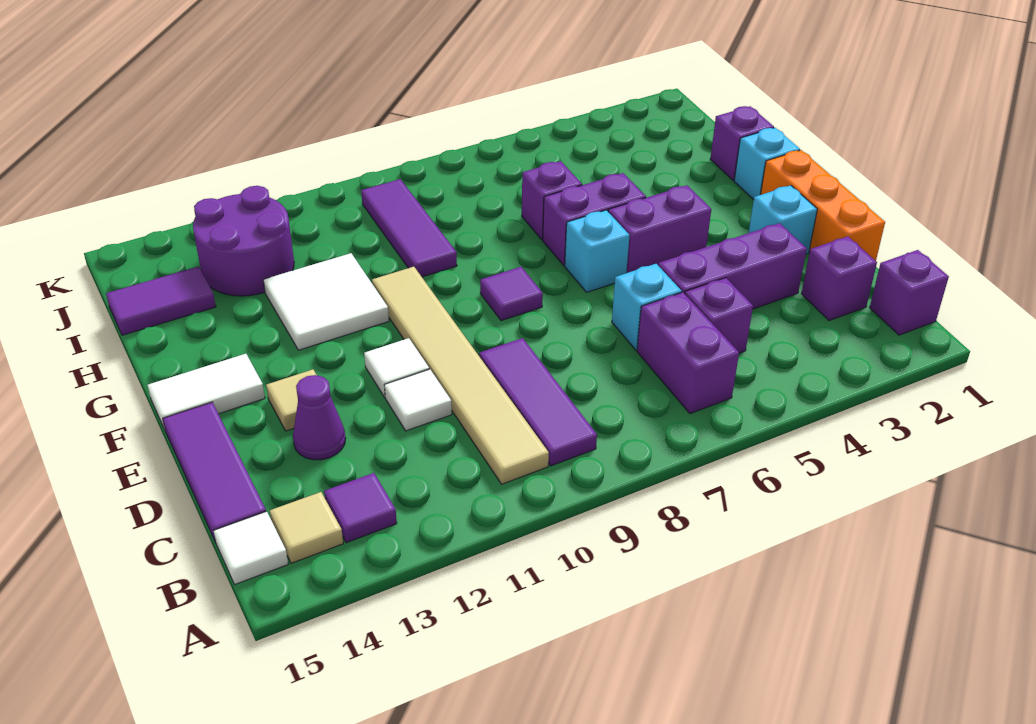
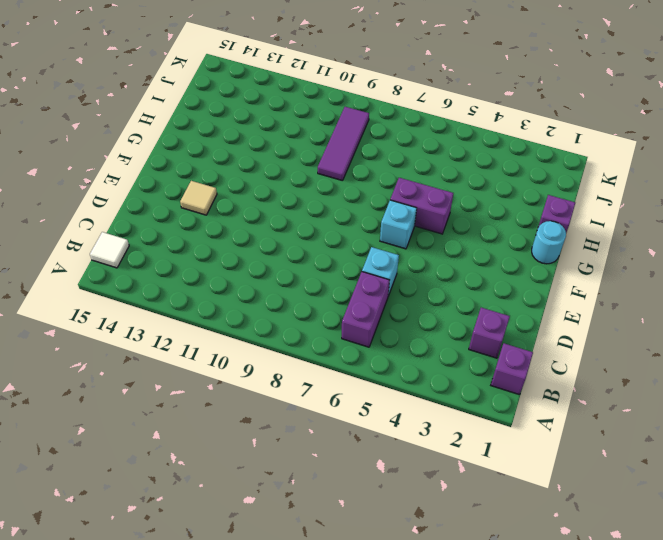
cyan round brick G1 level 1 -> cyan brick G1 level 1
none -> purple tile B9:D9 level 1
none -> tan tile B10:G10 level 1
none -> purple tile B13 level 1
none -> tan tile B14 level 1

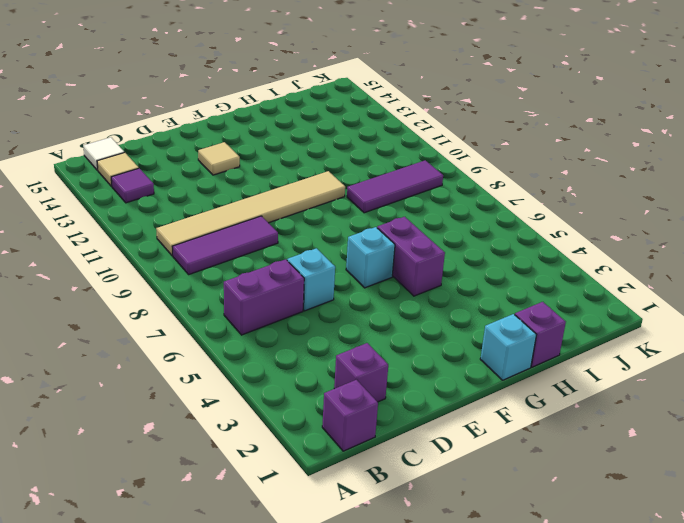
none -> purple brick C5 level 1
none -> purple tile C15:E15 level 1
none -> orange brick D1:F1 level 1
none -> purple brick D3:D5 level 1

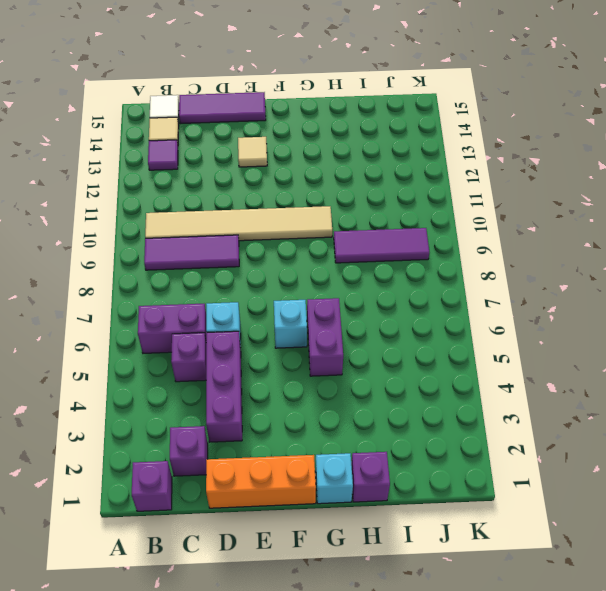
none -> white tile D11 level 1
none -> purple cone D13 level 1
none -> cyan brick E2 level 1
none -> white tile E11 level 1

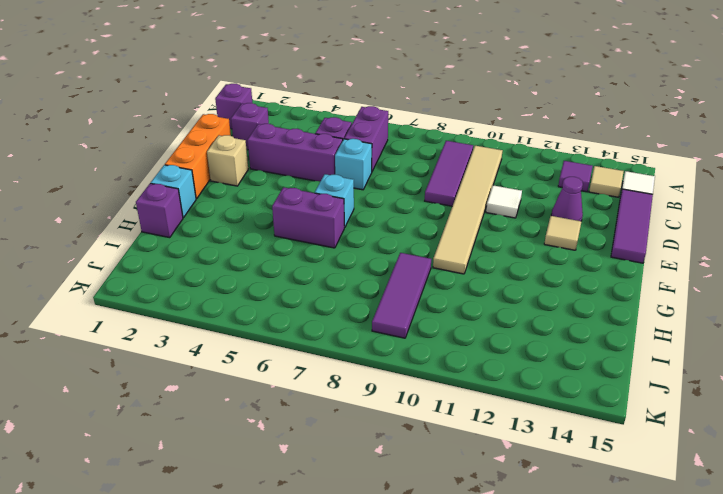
tan brick E2 level 1 -> cyan brick E2 level 1
none -> white tile E11 level 1
none -> purple brick F4:F5 level 1
none -> purple tile F8 level 1
none -> white tile F14:F15 level 1

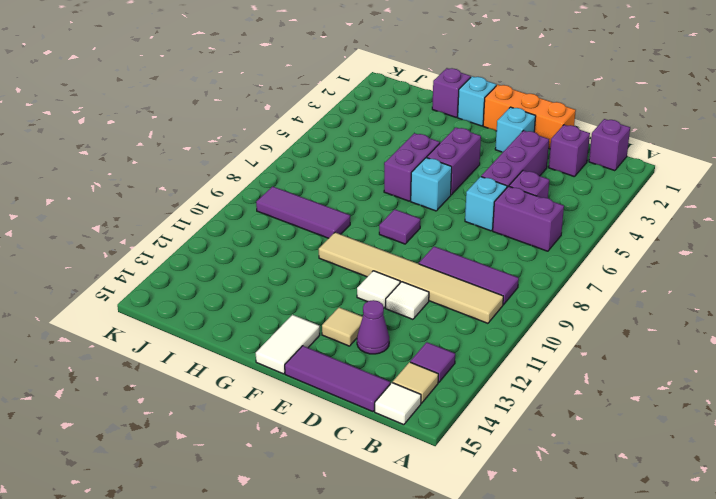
none -> white tile G11:H12 level 1
none -> purple brick H6 level 1
none -> purple round brick I12:J13 level 1
none -> purple tile I14:I15 level 1

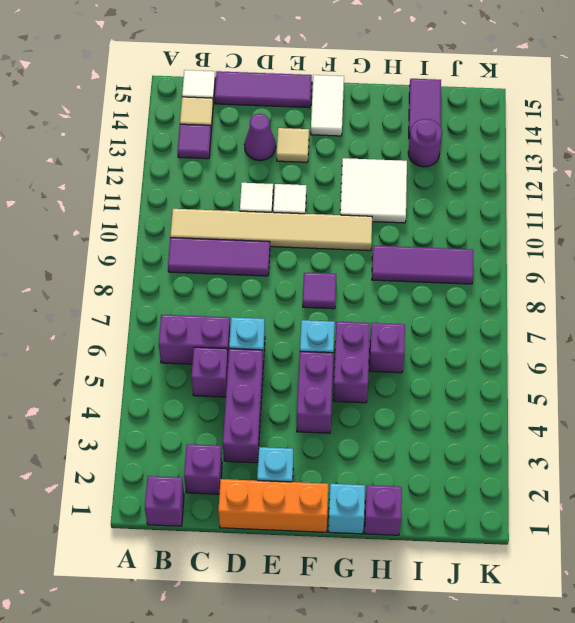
purple round brick I13 level 1 -> purple round brick I12:J13 level 1

